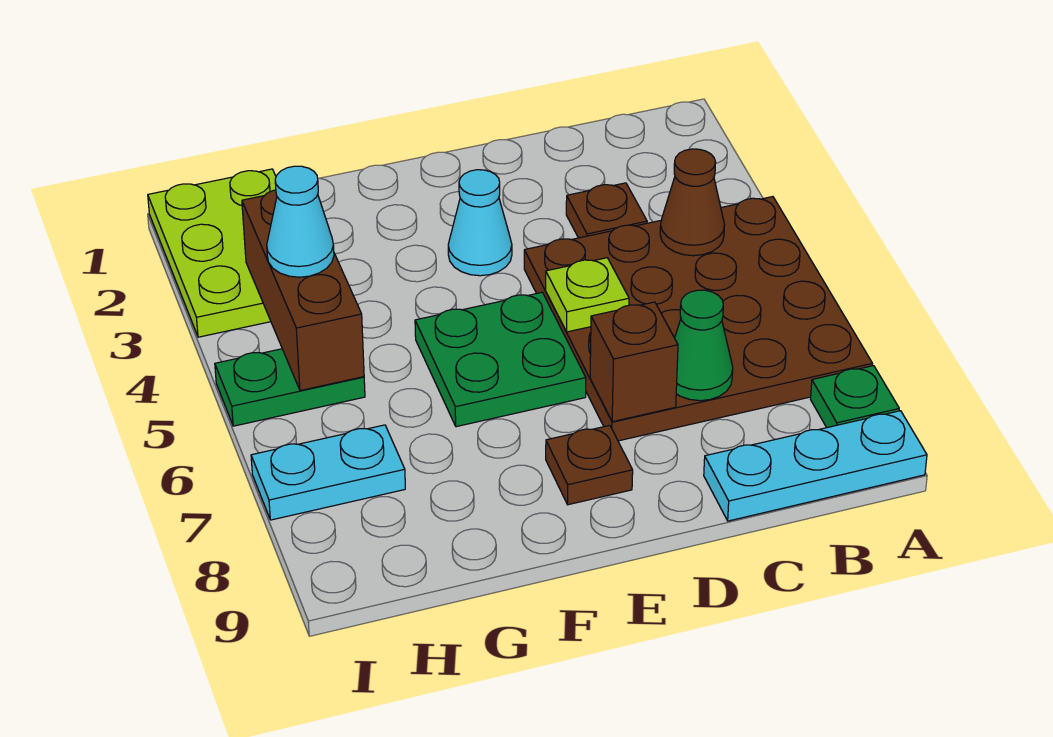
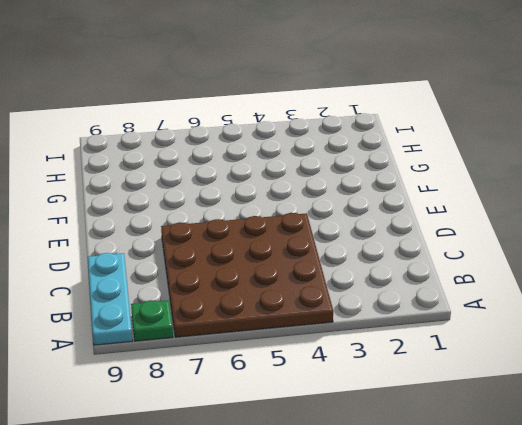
none -> brown plate C3 level 1
none -> cyan cone E3 level 1
none -> green plate E5:F6 level 1

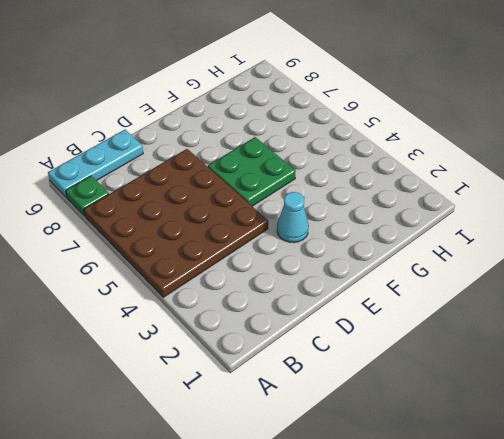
none -> brown plate C3 level 1
none -> brown plate E8 level 1
none -> lime plate H1:I3 level 1

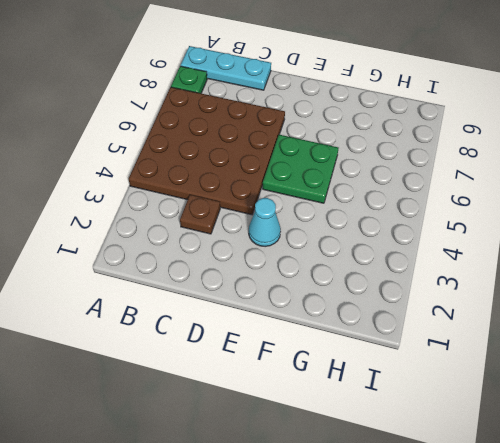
none -> brown plate E8 level 1
none -> lime plate H1:I3 level 1
none -> green plate H5:I5 level 1

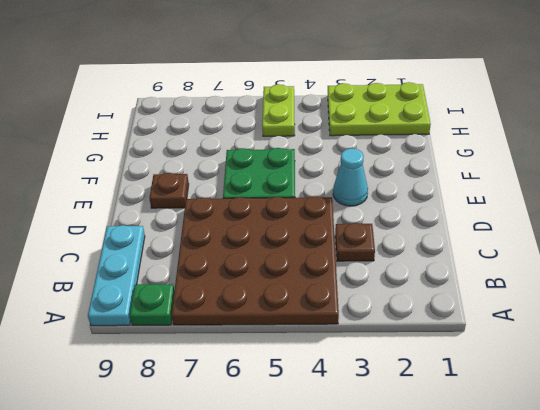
lime plate H5:I5 level 1 -> green plate H5:I5 level 1
none -> cyan plate H7:I7 level 1
none -> brown cone B4 level 2
none -> green cone C7 level 2

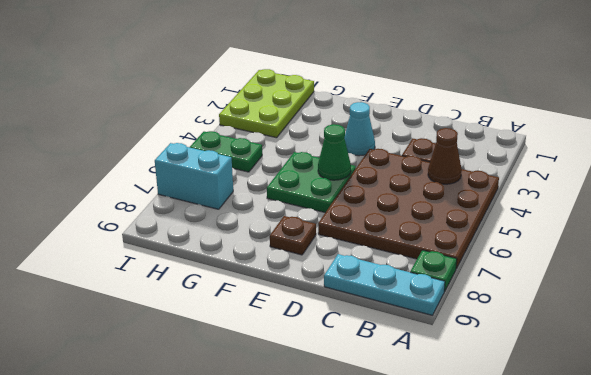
green cone E5 level 2 -> green cone C7 level 2
cyan brick H7:I7 level 1 -> cyan plate H7:I7 level 1
none -> lime plate D5 level 2
none -> brown brick D7 level 2
none -> brown brick H3:H5 level 2

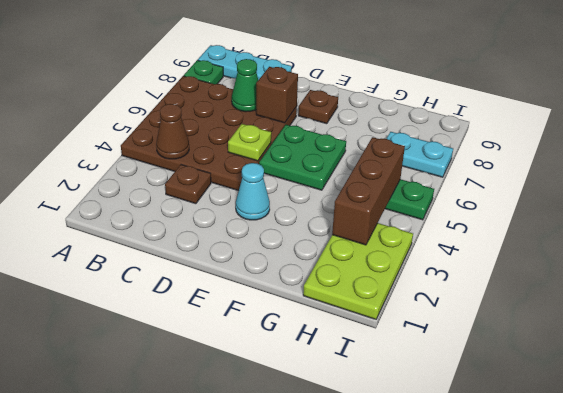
none -> cyan cone H4 level 3

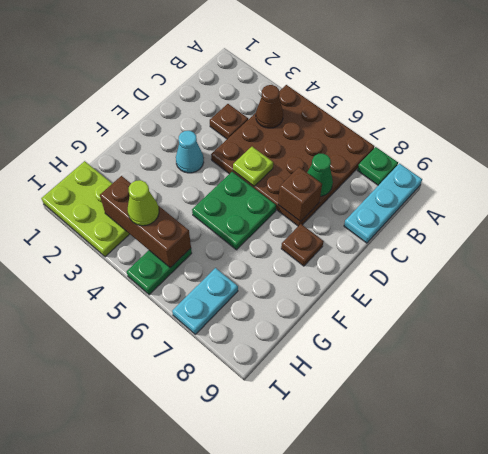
lime cone H4 level 3 -> cyan cone H4 level 3

